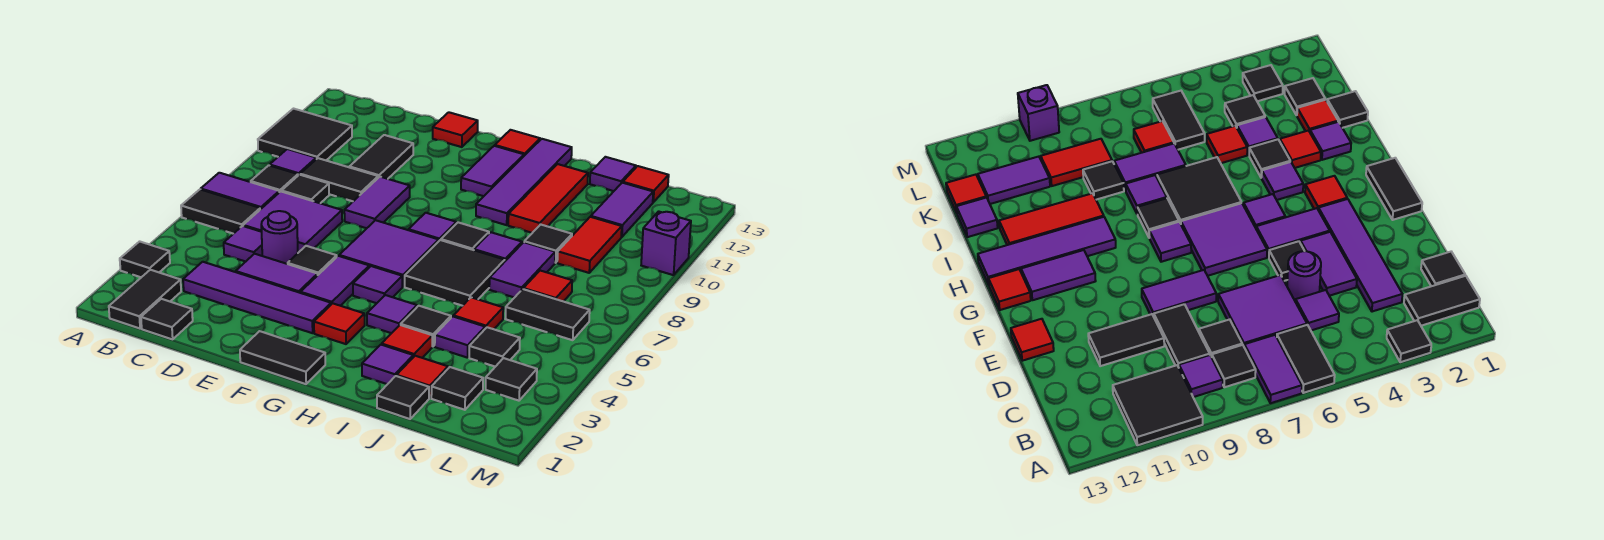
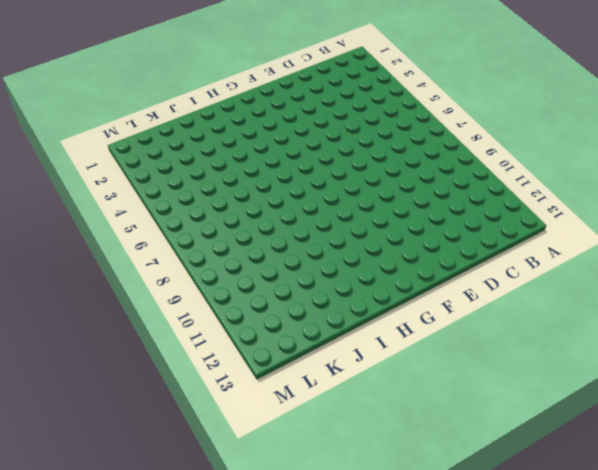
none -> black tile A3 level 1
none -> black tile A6:B6 level 1
none -> purple tile A7:B7 level 1
none -> black tile A10:B11 level 1

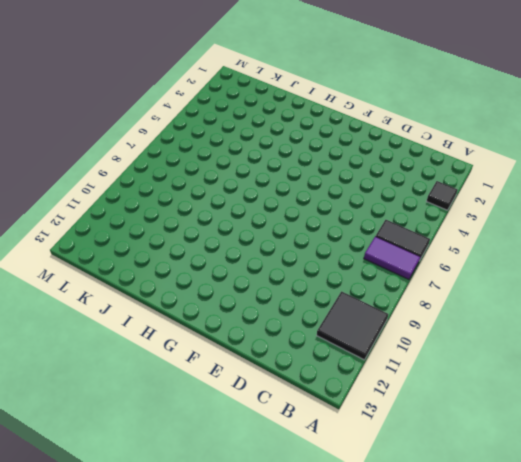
none -> black tile B1:B2 level 1
none -> black tile B8 level 1
none -> purple tile B9 level 1
none -> black tile C1 level 1

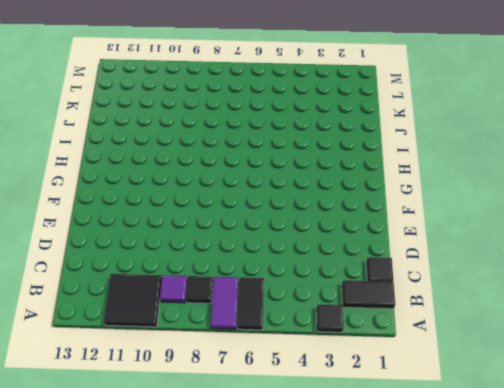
none -> purple tile C3:F3 level 1
none -> purple tile C5 level 1
none -> purple tile C6:D7 level 1
none -> black tile C8 level 1

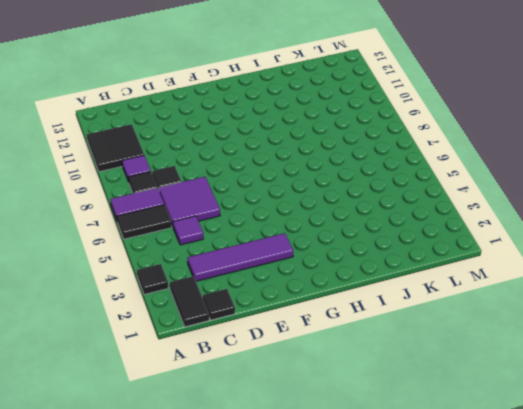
none -> black tile C9:D9 level 1
none -> purple tile D4:E4 level 1
none -> purple round brick D5 level 1
none -> black tile D10:D11 level 1

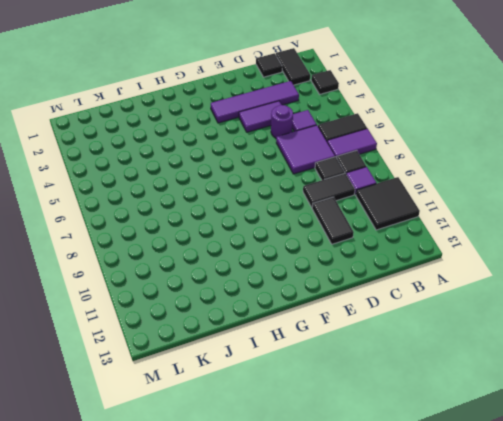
none -> black tile E5 level 1
none -> purple tile E8:E9 level 1
none -> red tile E13 level 1
none -> black tile F1:G1 level 1

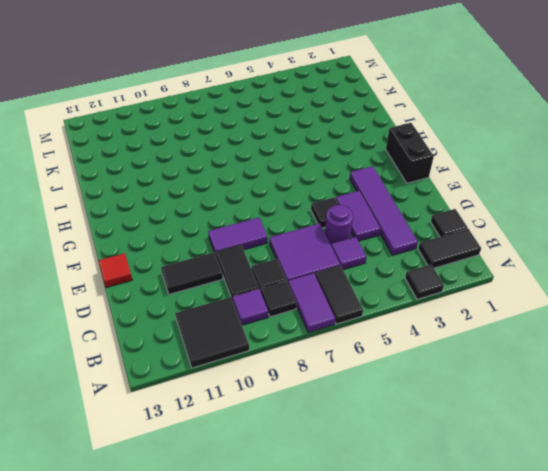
black brick F1:G1 level 1 -> black tile F1:G1 level 1
none -> purple tile F4:F5 level 1
none -> purple tile F6:G7 level 1
none -> red tile G3 level 1
none -> purple tile G5 level 1

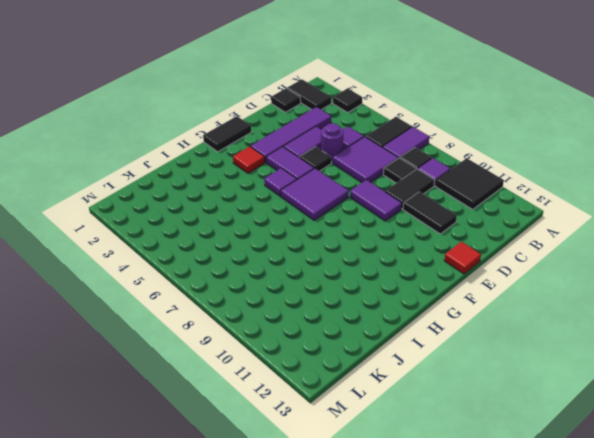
none -> purple tile G8 level 1
none -> purple tile G11:G12 level 1
none -> red tile G13 level 1
none -> purple tile H4 level 1

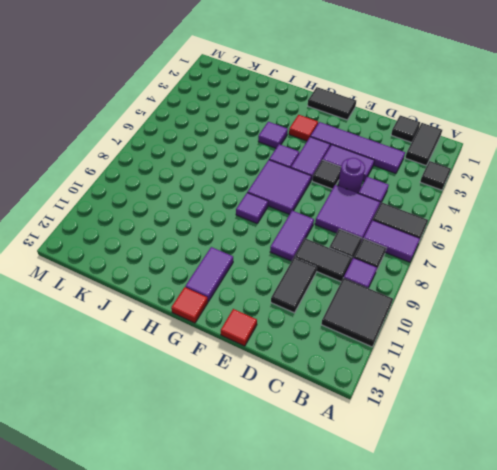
none -> black tile H6:I7 level 1
none -> black tile H8 level 1
none -> purple tile H10:H13 level 1
none -> purple tile I2 level 1

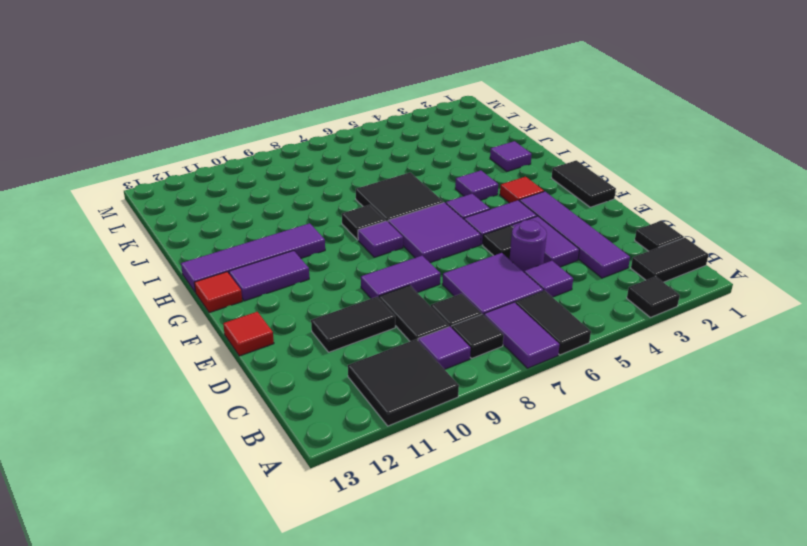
none -> red tile I3 level 1
none -> black tile I4 level 1
none -> purple tile I8 level 1
none -> red tile I10:I12 level 1

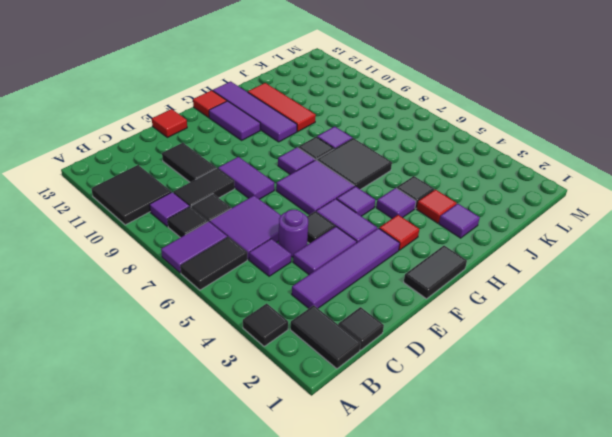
none -> black tile J1 level 1
none -> red tile J2 level 1
none -> purple tile J4 level 1
none -> red tile J5 level 1

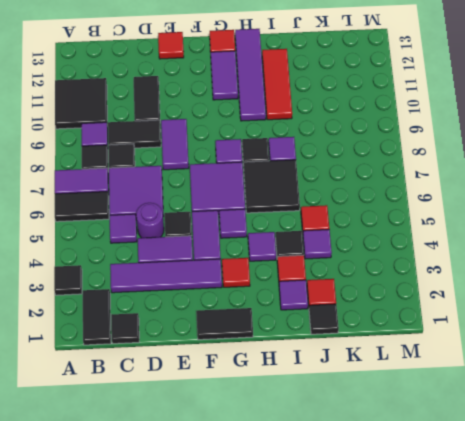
none -> purple tile J7:J8 level 1
none -> black tile J9 level 1
none -> purple tile J13 level 1
none -> black tile K2 level 1

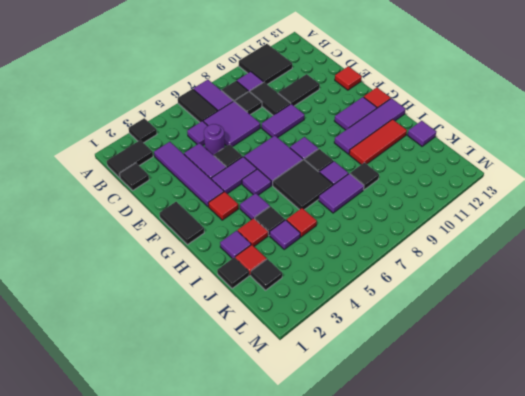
none -> black tile K4 level 1
none -> black tile K6:L6 level 1
none -> red tile K7 level 1
none -> red tile K9:K10 level 1

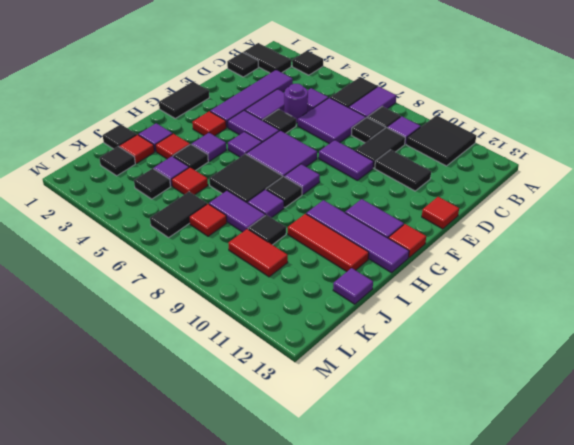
none -> purple tile K11:K12 level 1
none -> red tile K13 level 1
none -> black tile L3 level 1
none -> purple brick M10 level 1

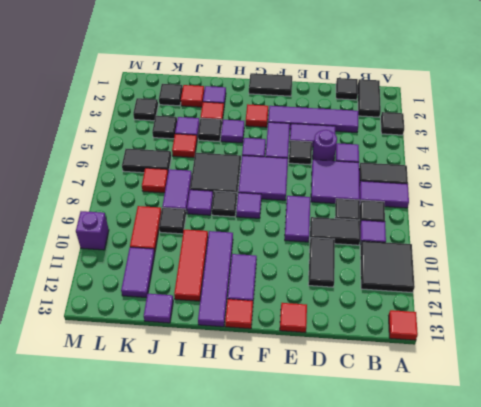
red tile A13 level 1 -> red tile K13 level 1
none -> black tile J1 level 1

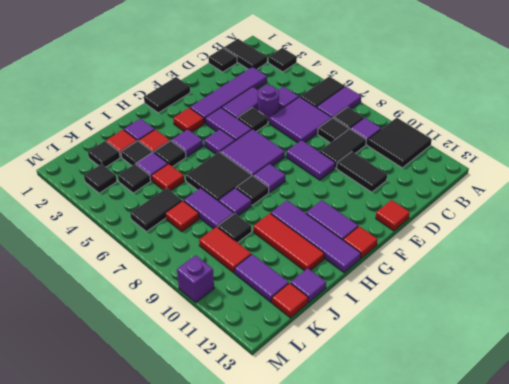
black tile J3 level 1 -> black tile J1 level 1

